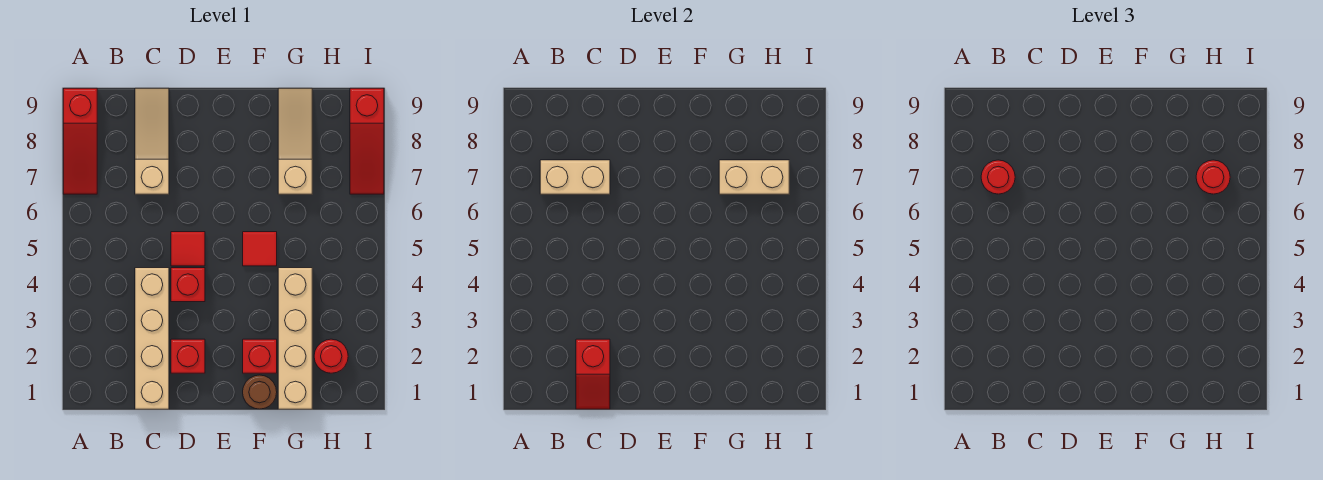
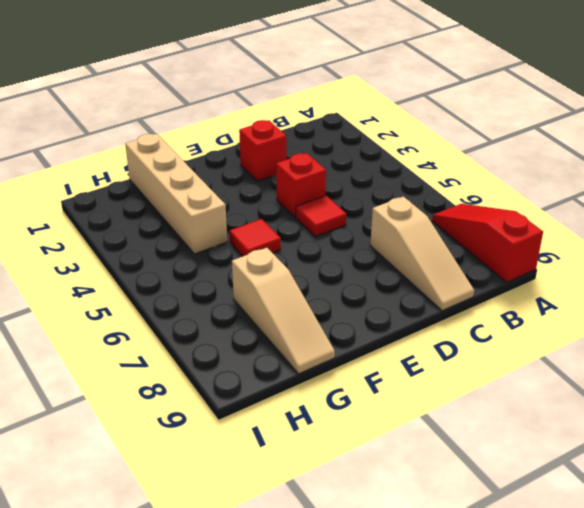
none -> tan brick C1:C4 level 1
none -> brown round brick F1 level 1
none -> red brick F2 level 1

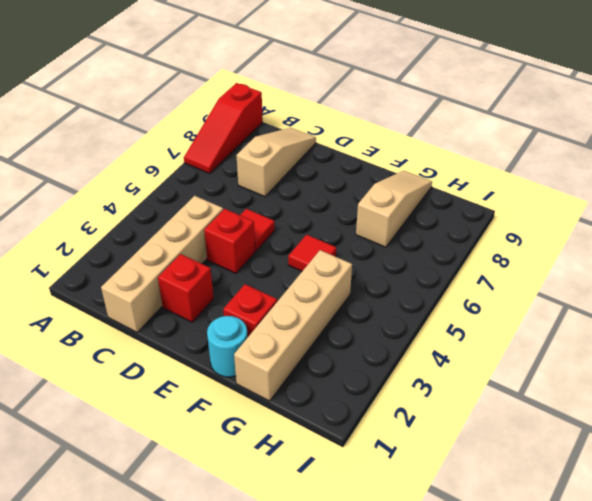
cyan round brick F1 level 1 -> brown round brick F1 level 1
none -> red round brick H2 level 1
none -> red slope I7:I9 level 1 top 9
none -> tan brick B7:C7 level 2

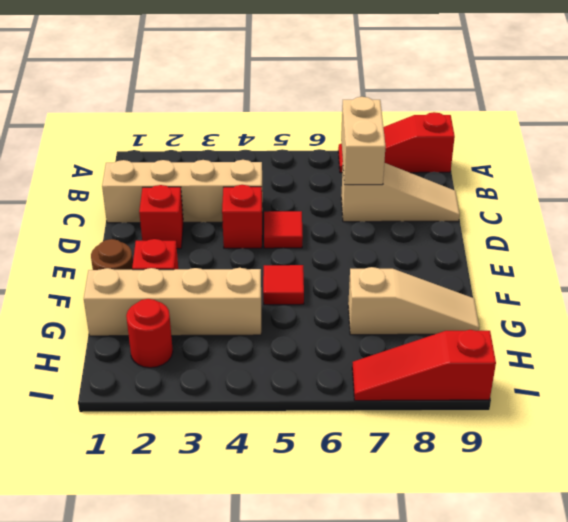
none -> red slope C1:C2 level 2 top 2
none -> tan brick G7:H7 level 2
none -> red round brick B7 level 3

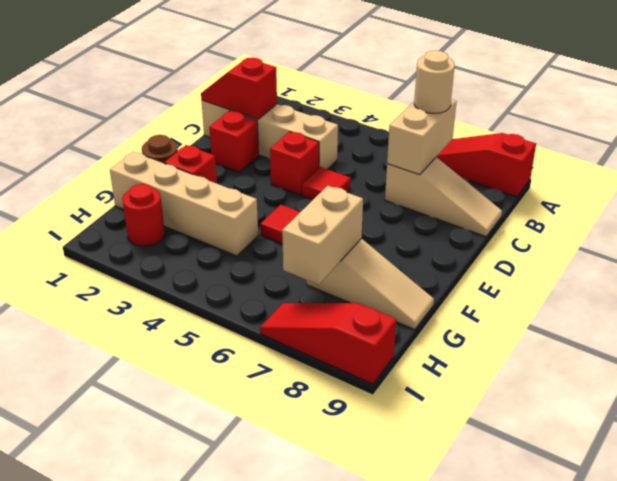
tan round brick B7 level 3 -> red round brick B7 level 3
none -> red round brick H7 level 3

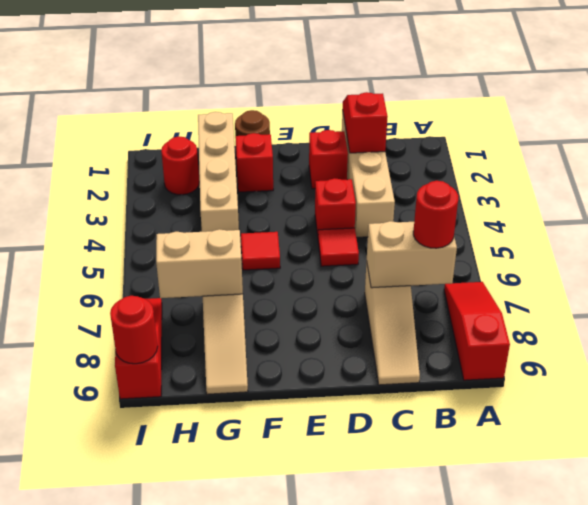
red round brick I9 level 2 -> red round brick H7 level 3

